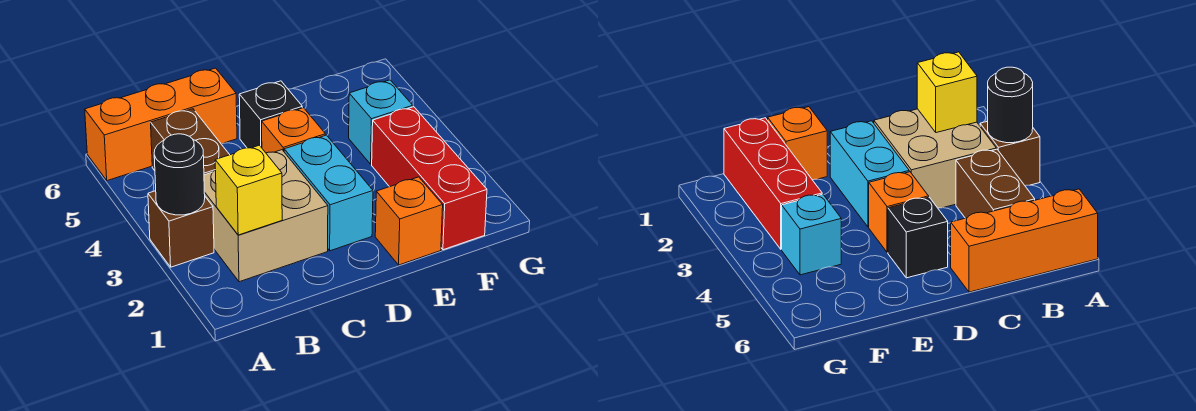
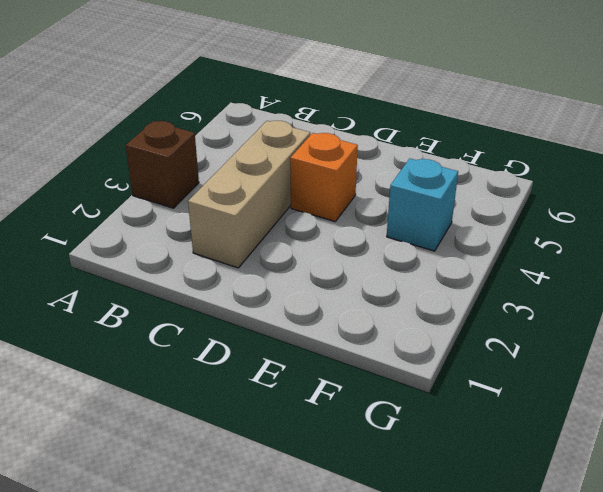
tan brick C2:C4 level 1 -> tan brick B2:C3 level 1
none -> orange brick A6:C6 level 1
none -> brown brick B4:B5 level 1
none -> cyan brick D2:D3 level 1

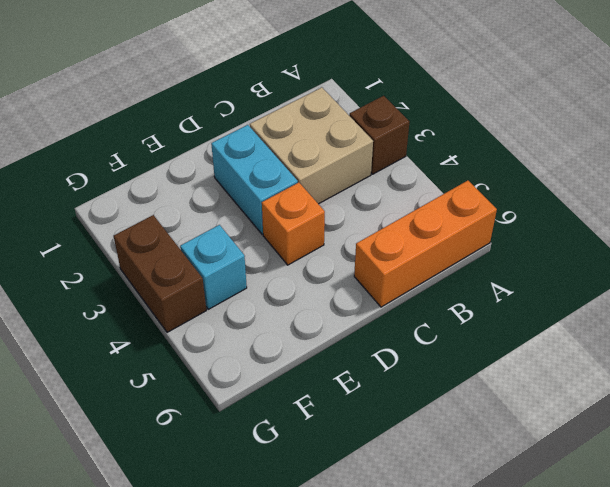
brown brick G3:G4 level 1 -> brown brick B4:B5 level 1
none -> black brick D5 level 1
none -> orange brick E1 level 1
none -> red brick F1:F3 level 1

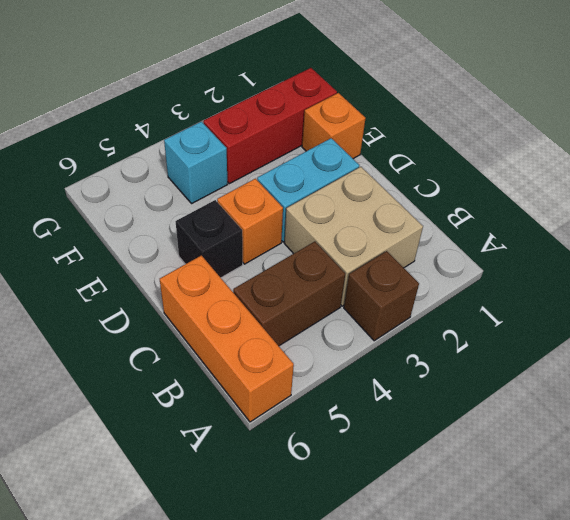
none -> black round brick A3 level 2
none -> yellow brick B2 level 2

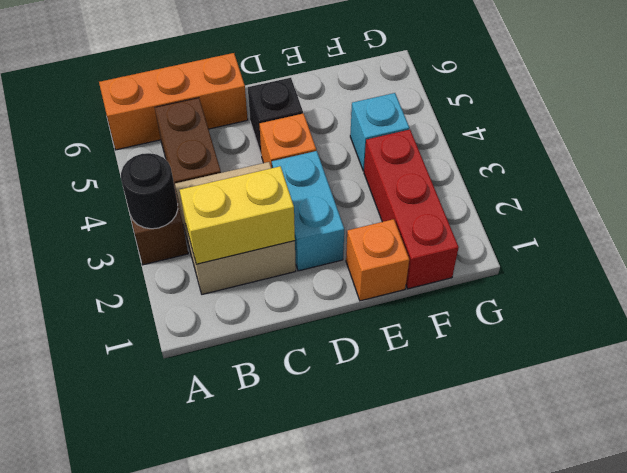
yellow brick B2:C2 level 2 -> yellow brick B2 level 2

